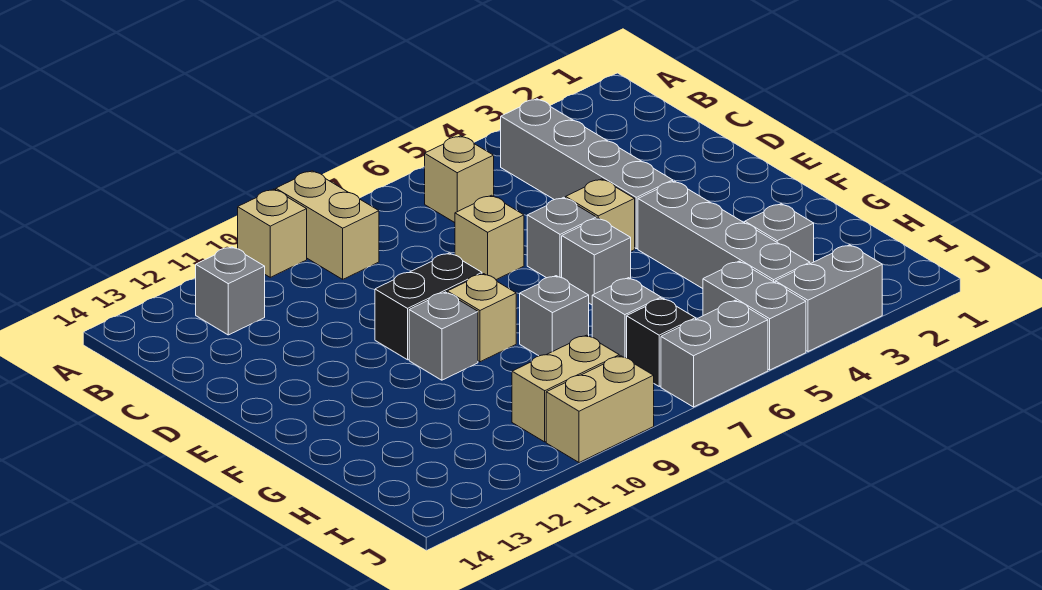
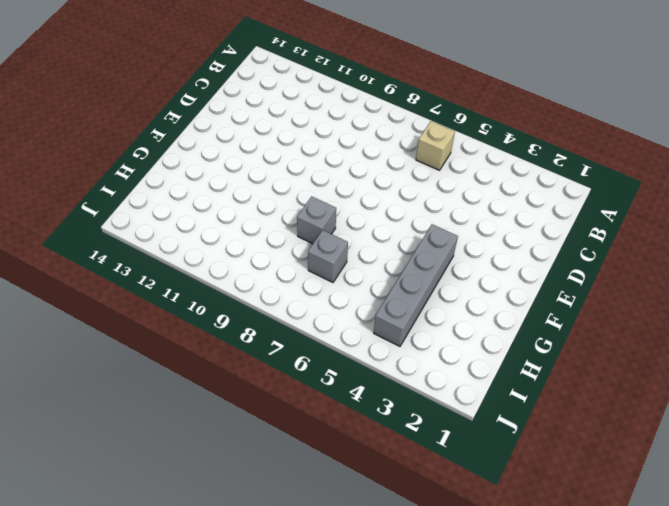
none -> tan brick A9:B9 level 1
none -> tan brick A10 level 1
none -> grey brick B4:E4 level 1

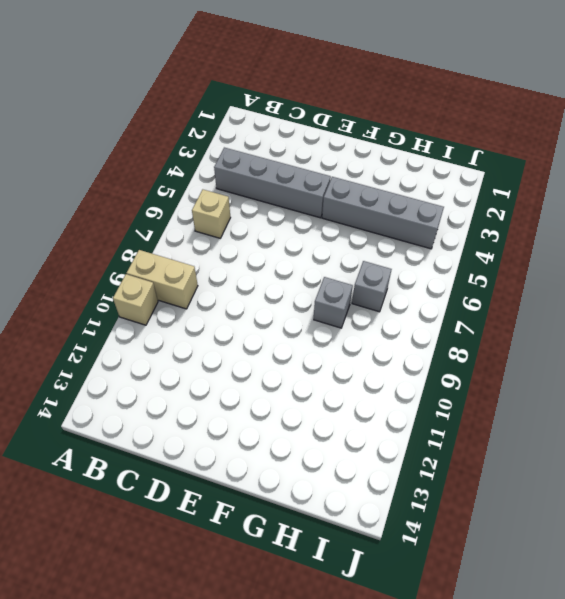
none -> grey brick B12 level 1
none -> tan brick D7 level 1
none -> tan brick E5 level 1

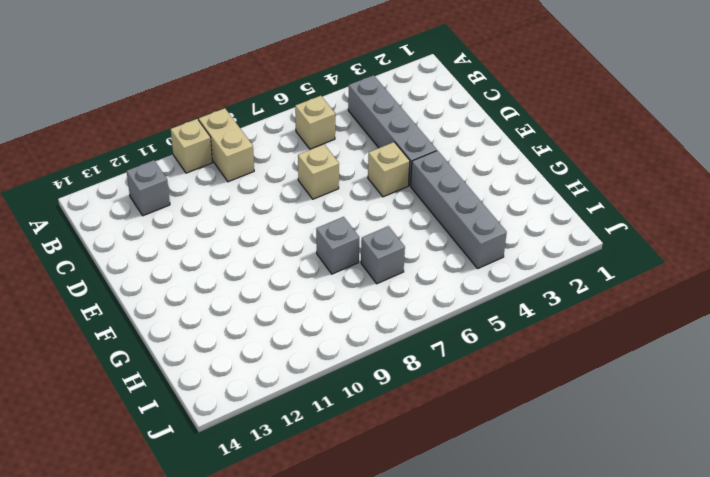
none -> grey brick E6 level 1
none -> black brick E9:E10 level 1
none -> grey brick F6 level 1

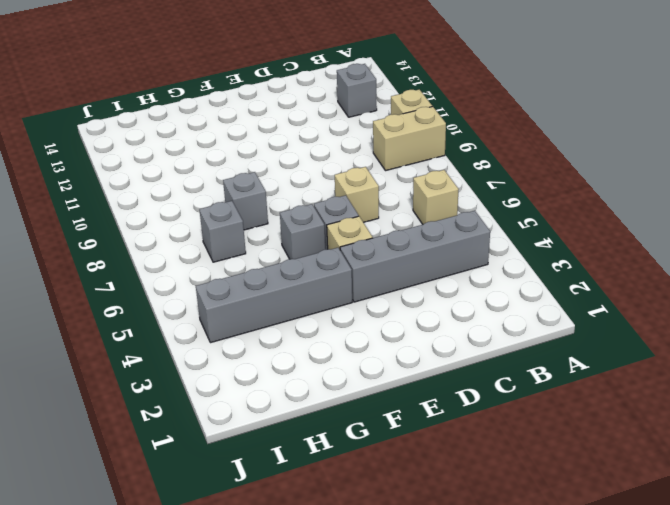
none -> black brick E9:E10 level 1
none -> tan brick F9 level 1
none -> grey brick F10 level 1

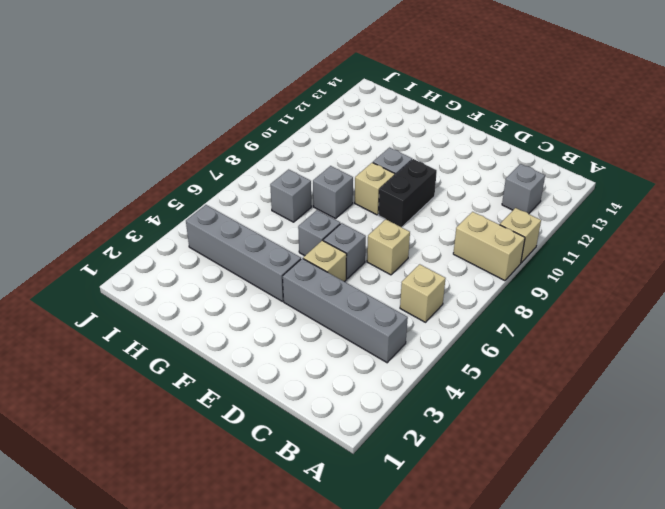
none -> grey brick H3 level 1
none -> grey brick I5:J5 level 1
none -> black brick I7 level 1

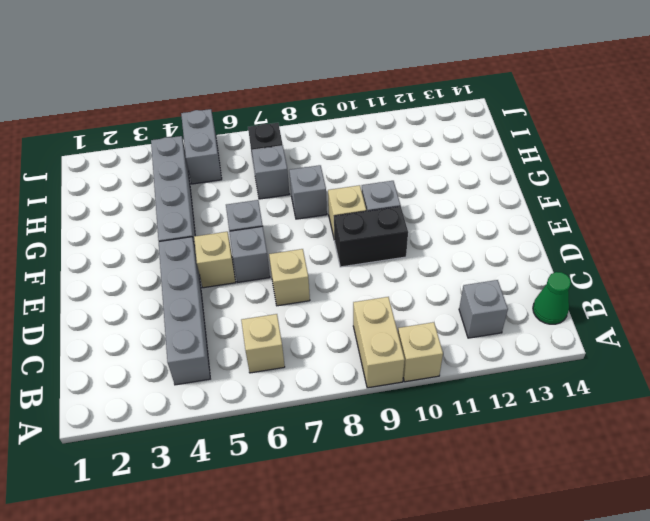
green cone B14 level 1 -> none
none -> grey brick H3 level 1
none -> tan brick I9:I10 level 1
none -> grey brick J3:J4 level 1

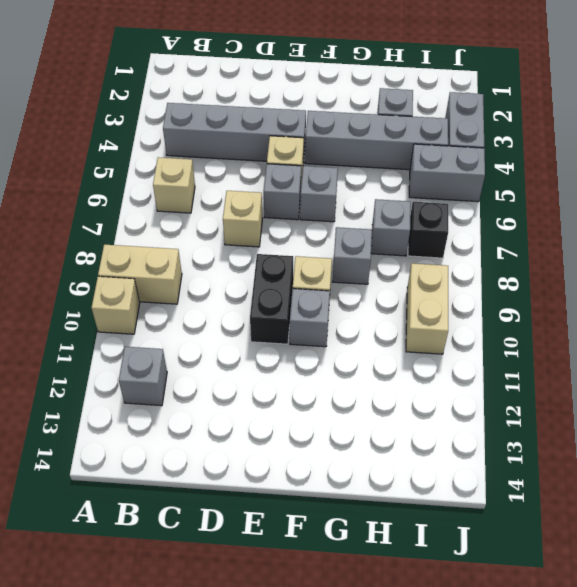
none -> grey brick J6:J7 level 1
none -> tan brick J9:J10 level 1

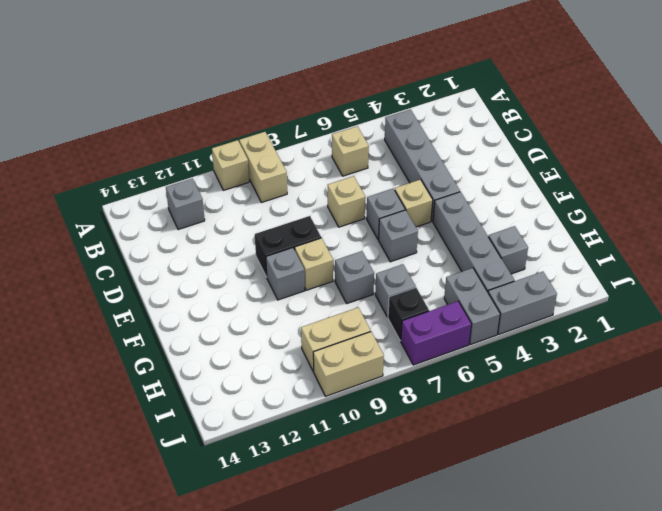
purple brick J6:J7 level 1 -> grey brick J6:J7 level 1

